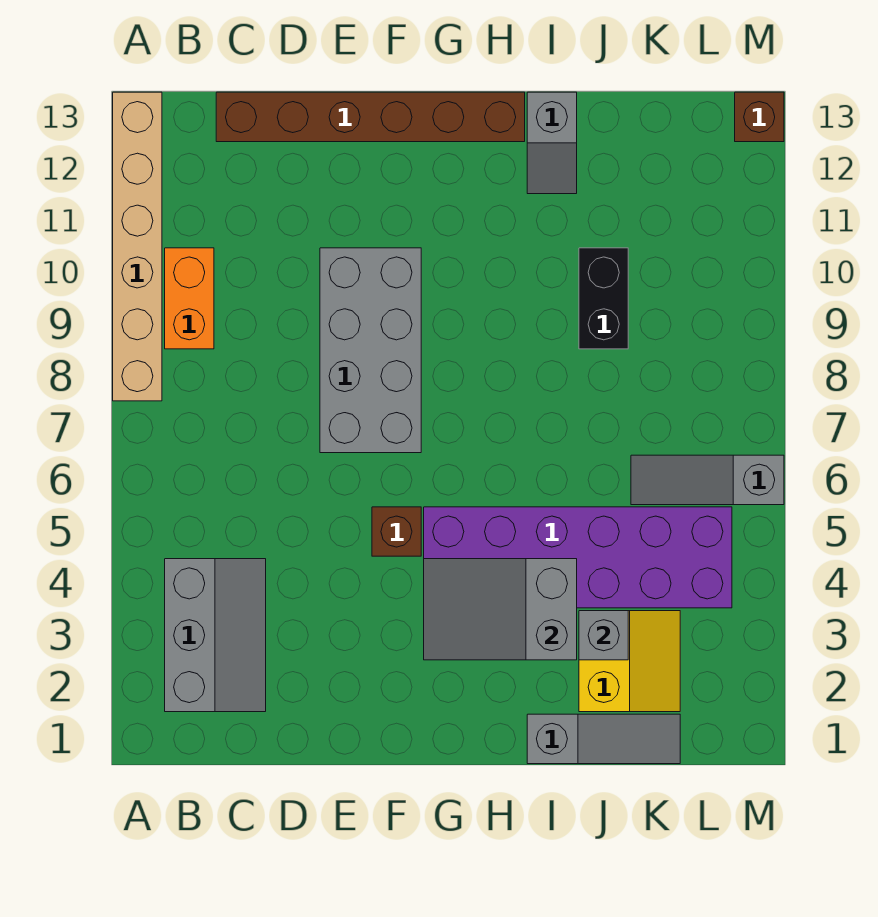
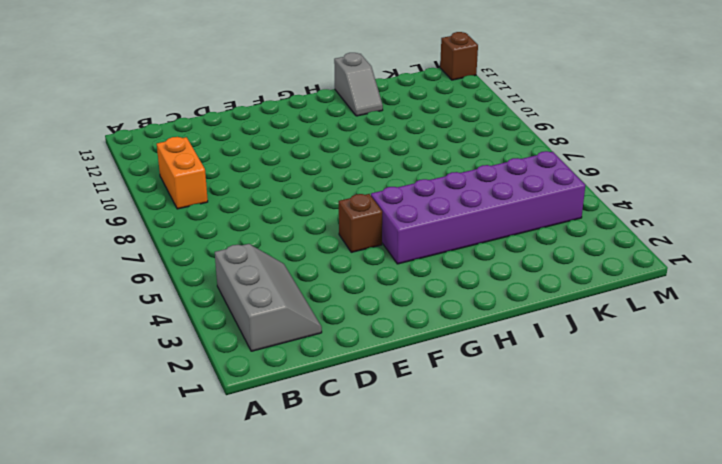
none -> tan brick A8:A13 level 1
none -> brown brick C13:H13 level 1
none -> grey brick E7:F10 level 1

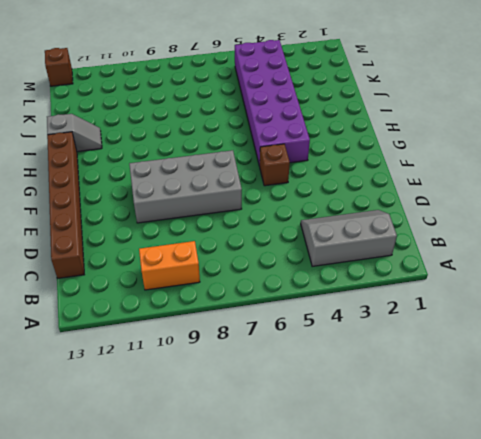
none -> tan brick A8:A13 level 1
none -> grey slope I1:K1 level 1 top I
none -> yellow slope J2:K3 level 1 top J

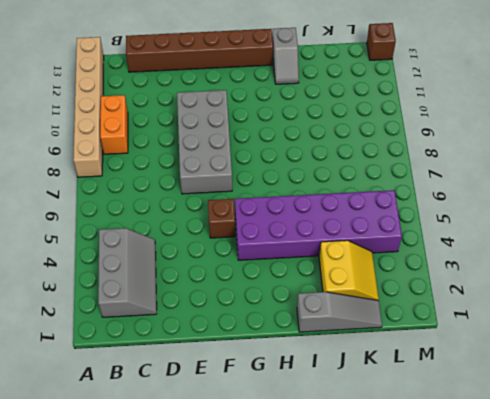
none -> black brick J9:J10 level 1
none -> grey slope K6:M6 level 1 top M
none -> grey slope G3:I4 level 2 top I

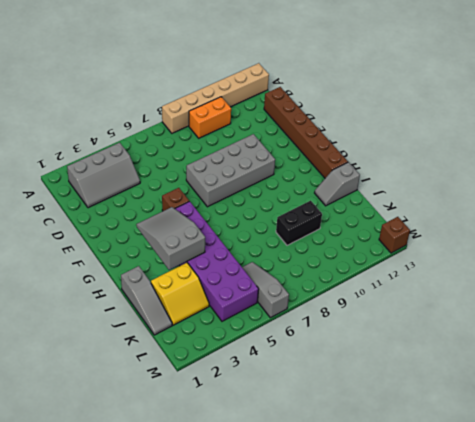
none -> grey brick J3 level 2

